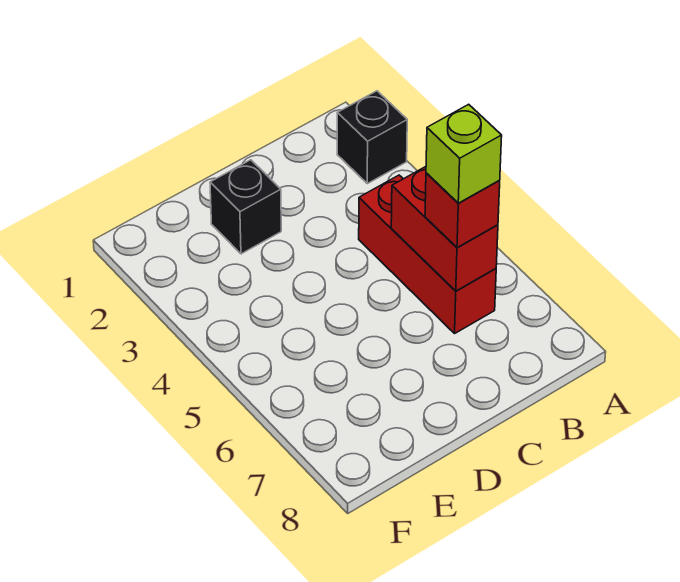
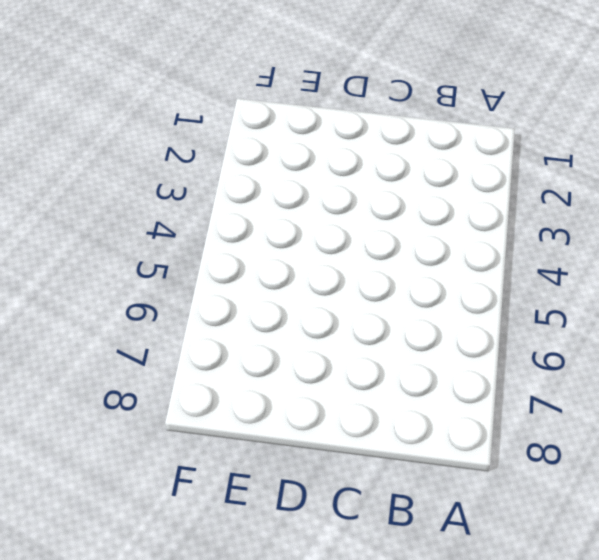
none -> black brick A2 level 1
none -> red brick B4:B6 level 1

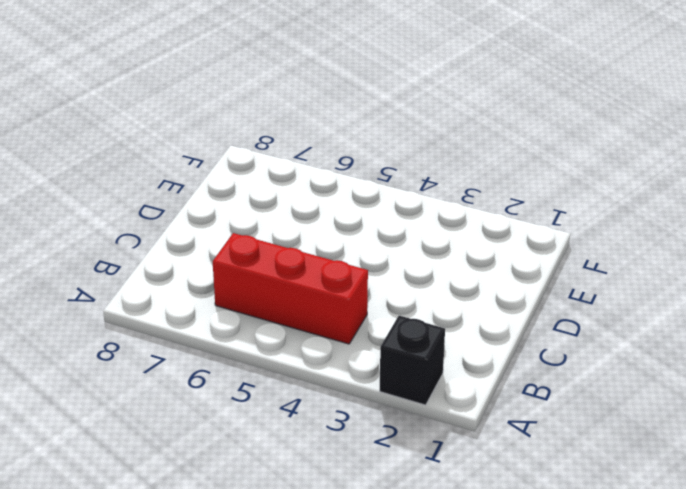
none -> black brick D2 level 1
none -> red brick B5:B6 level 2

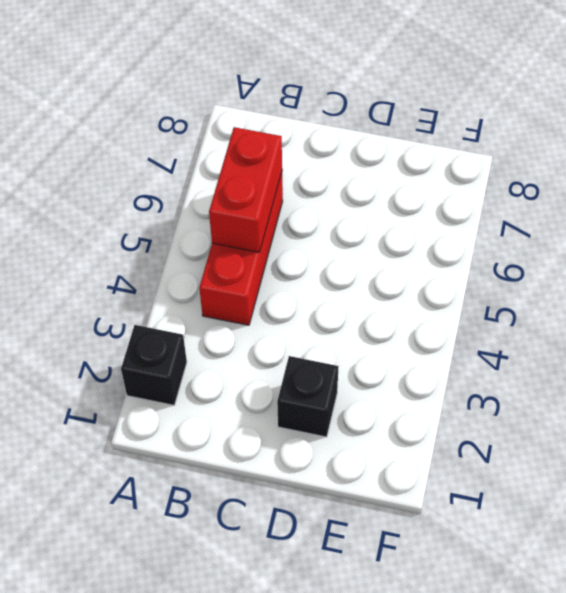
none -> red brick B6 level 3
none -> lime brick B6 level 4

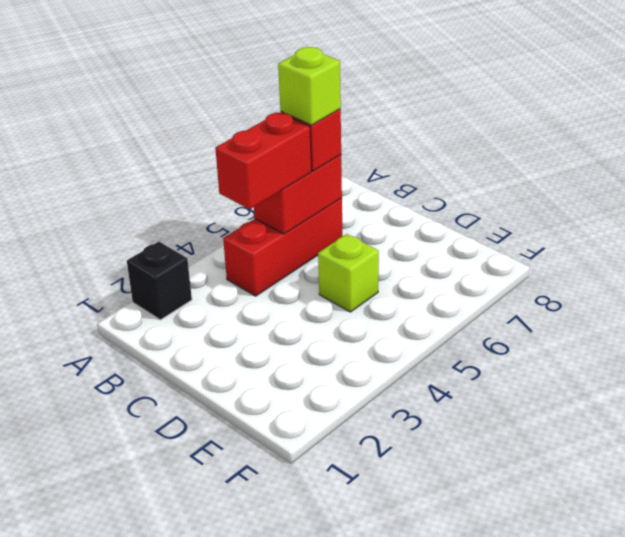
red brick B4:B5 level 3 -> none
lime brick D5 level 1 -> none
none -> black brick D2 level 1

